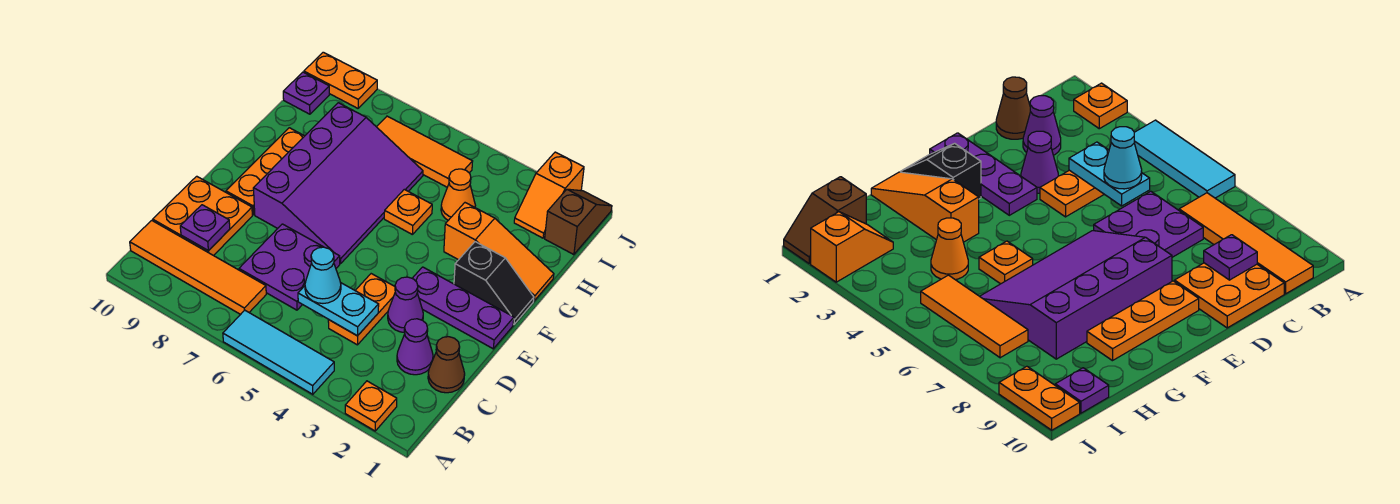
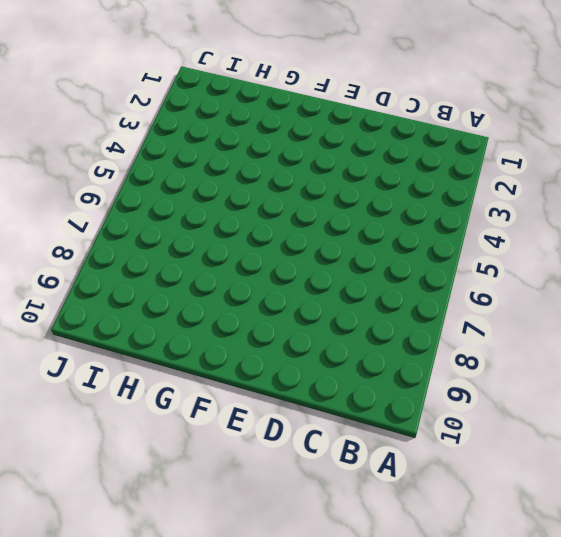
none -> orange plate A2 level 1
none -> cyan tile A4:A6 level 1
none -> orange tile B7:B10 level 1

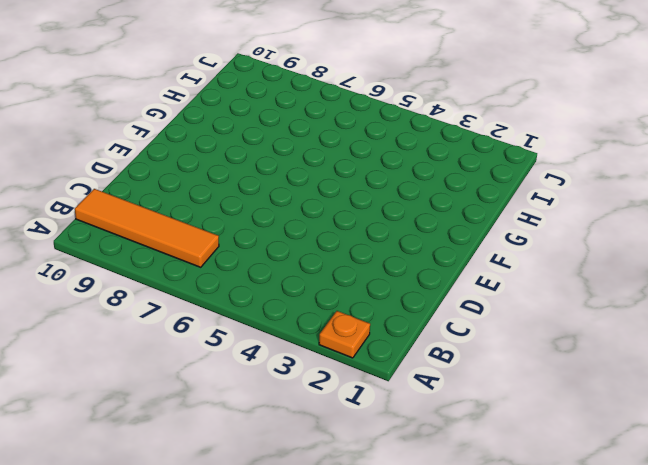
none -> cyan tile A4:A6 level 1
none -> brown cone C1 level 1
none -> purple cone C2 level 1

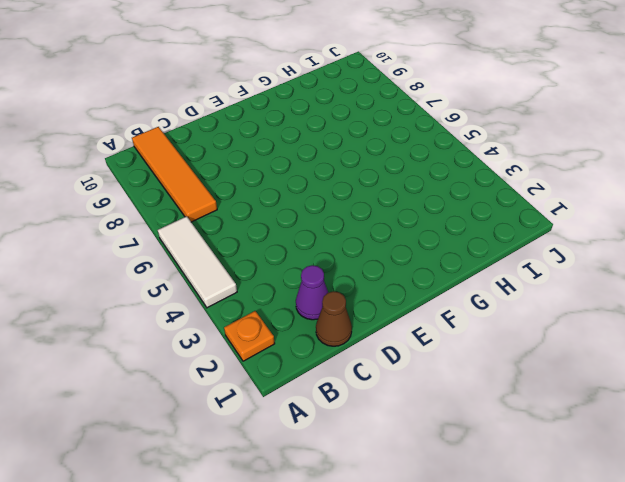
white tile A4:A6 level 1 -> cyan tile A4:A6 level 1
none -> orange plate C4:D4 level 1
none -> purple plate C6:D7 level 1
none -> orange plate C9:D10 level 1

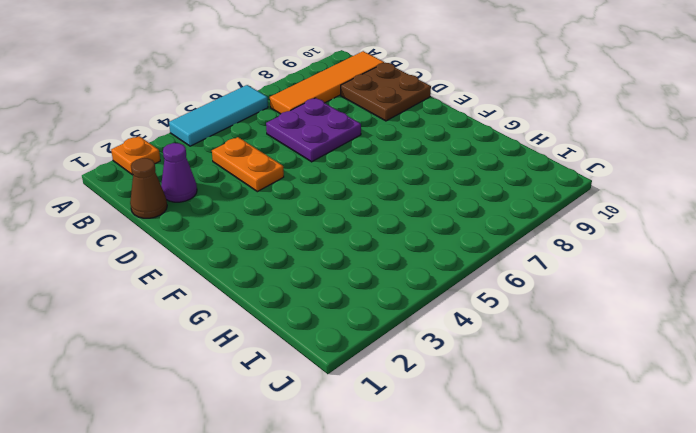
brown plate C9:D10 level 1 -> orange plate C9:D10 level 1
none -> purple cone D3 level 1
none -> purple plate E1:E3 level 1
none -> purple slope E6:H8 level 1 top 8

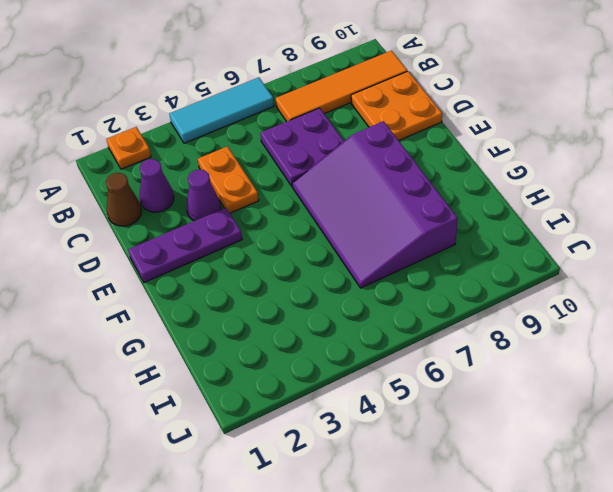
none -> orange plate E9:G9 level 1
none -> black slope F1:F2 level 1 top 2
none -> orange slope G1:G3 level 1 top 3

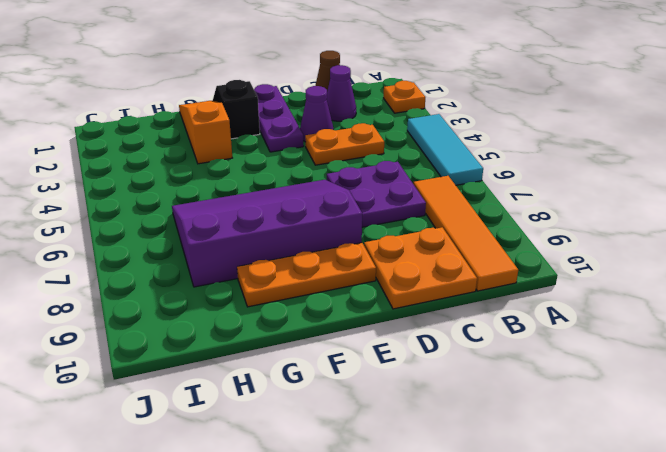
none -> orange plate G5 level 1
none -> orange cone H4 level 1
none -> brown slope I1:J1 level 1 top I

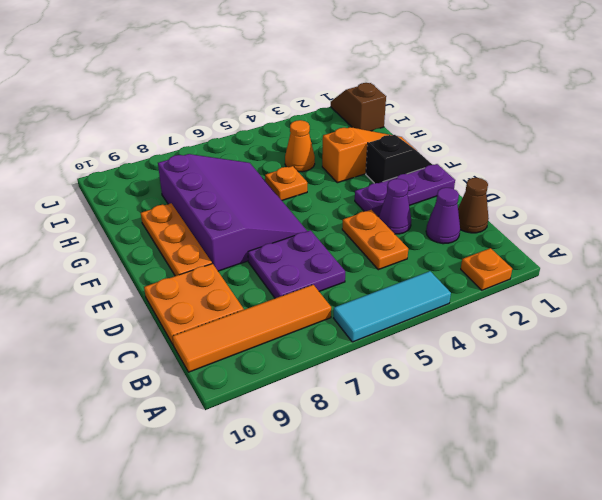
none -> orange slope I2:J2 level 1 top J
none -> orange tile I5:I7 level 1
none -> purple plate I10 level 1

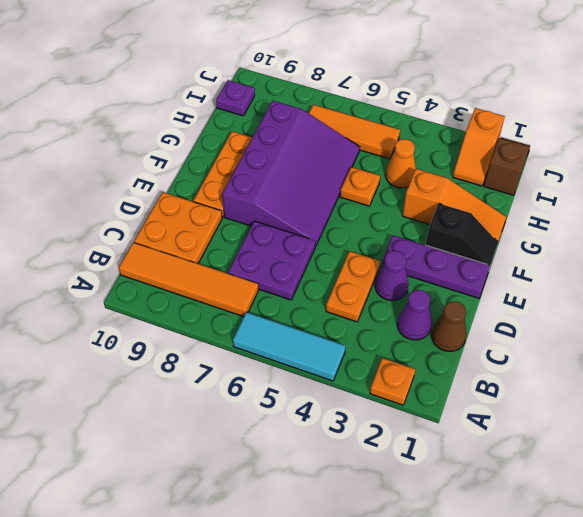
none -> orange plate J9:J10 level 1
none -> cyan plate C4:C5 level 2
none -> purple plate C9 level 2

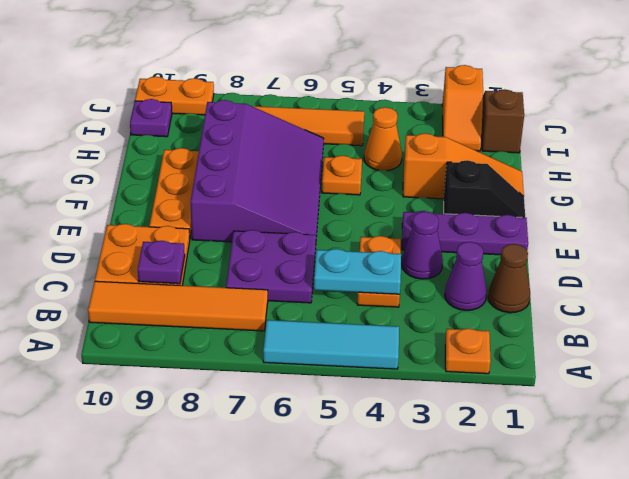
none -> cyan cone C5 level 3

